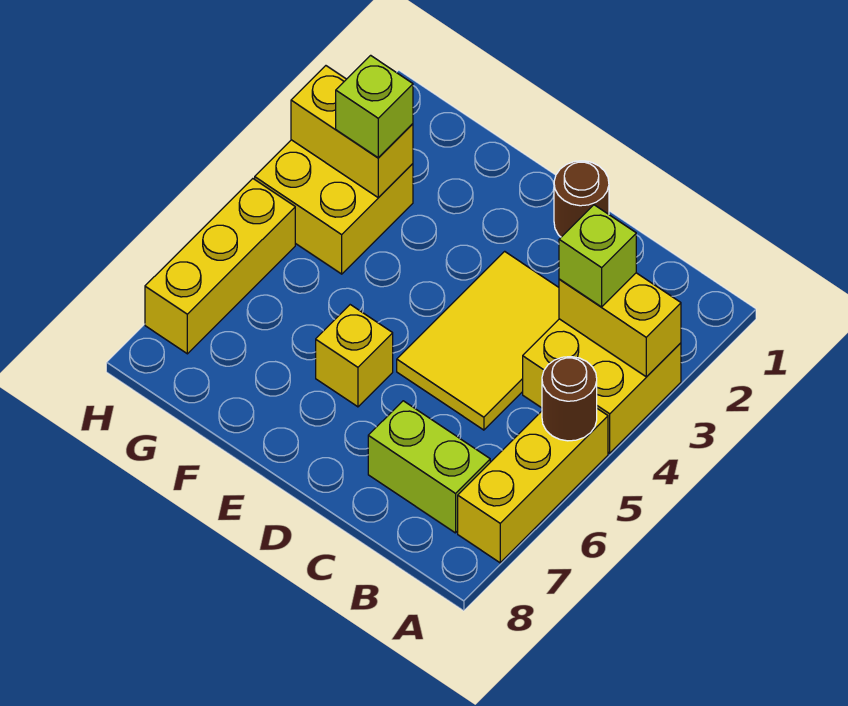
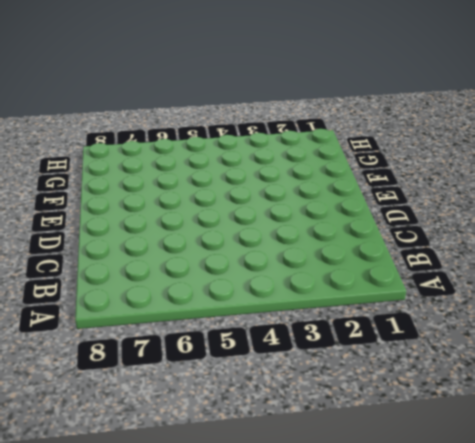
none -> yellow brick A3:B4 level 1
none -> yellow brick A5:A7 level 1
none -> lime brick B7:C7 level 1

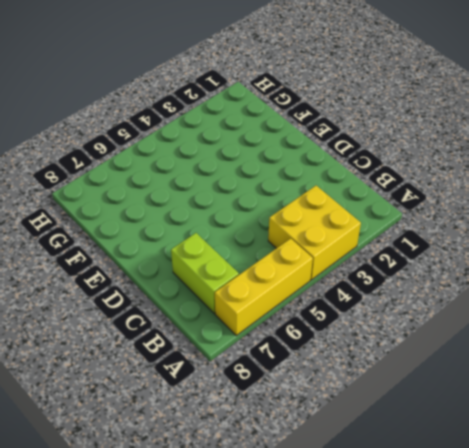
none -> yellow tile C3:D5 level 1
none -> brown round brick D1 level 1
none -> yellow brick E6 level 1

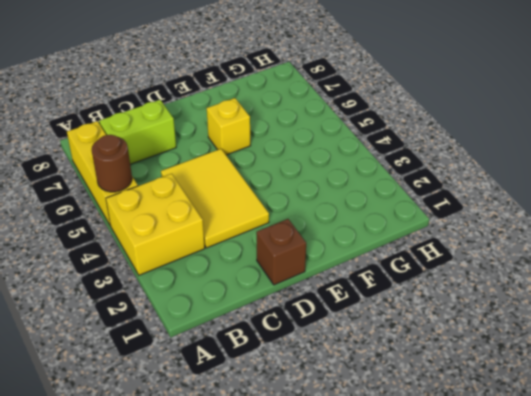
brown brick D1 level 1 -> brown round brick D1 level 1
none -> yellow brick G3:H4 level 1
none -> yellow brick H5:H7 level 1
none -> yellow brick A3:B3 level 2

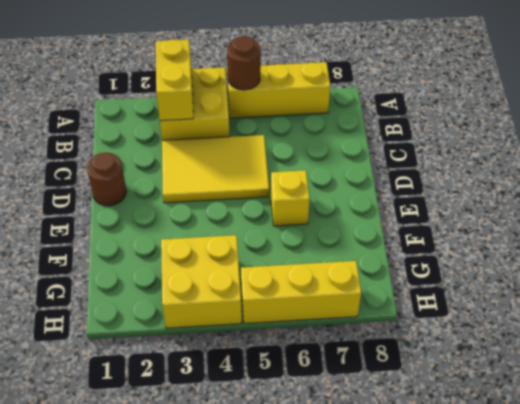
none -> lime brick B7:C7 level 1
none -> yellow brick G3:H3 level 2
none -> lime brick B3 level 3

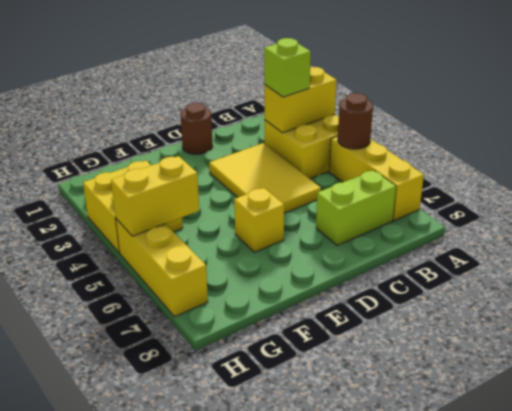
yellow brick G5:H5 level 2 -> yellow brick G3:H3 level 2
none -> lime brick G3 level 3

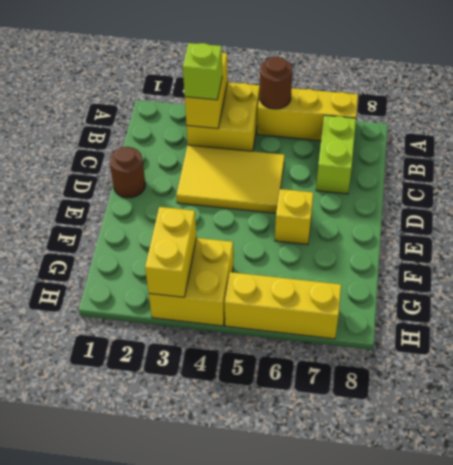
none -> lime brick G3 level 3

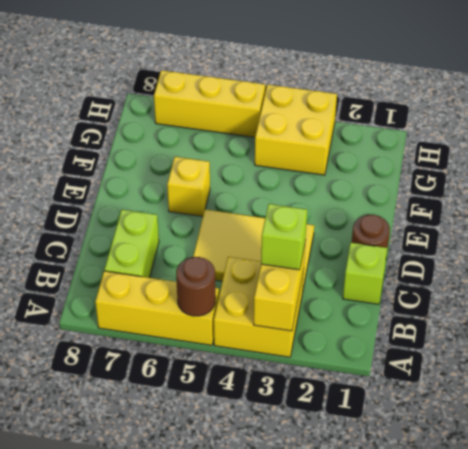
lime brick C1 level 1 -> lime brick G3 level 3
none -> yellow brick G3:H3 level 2

